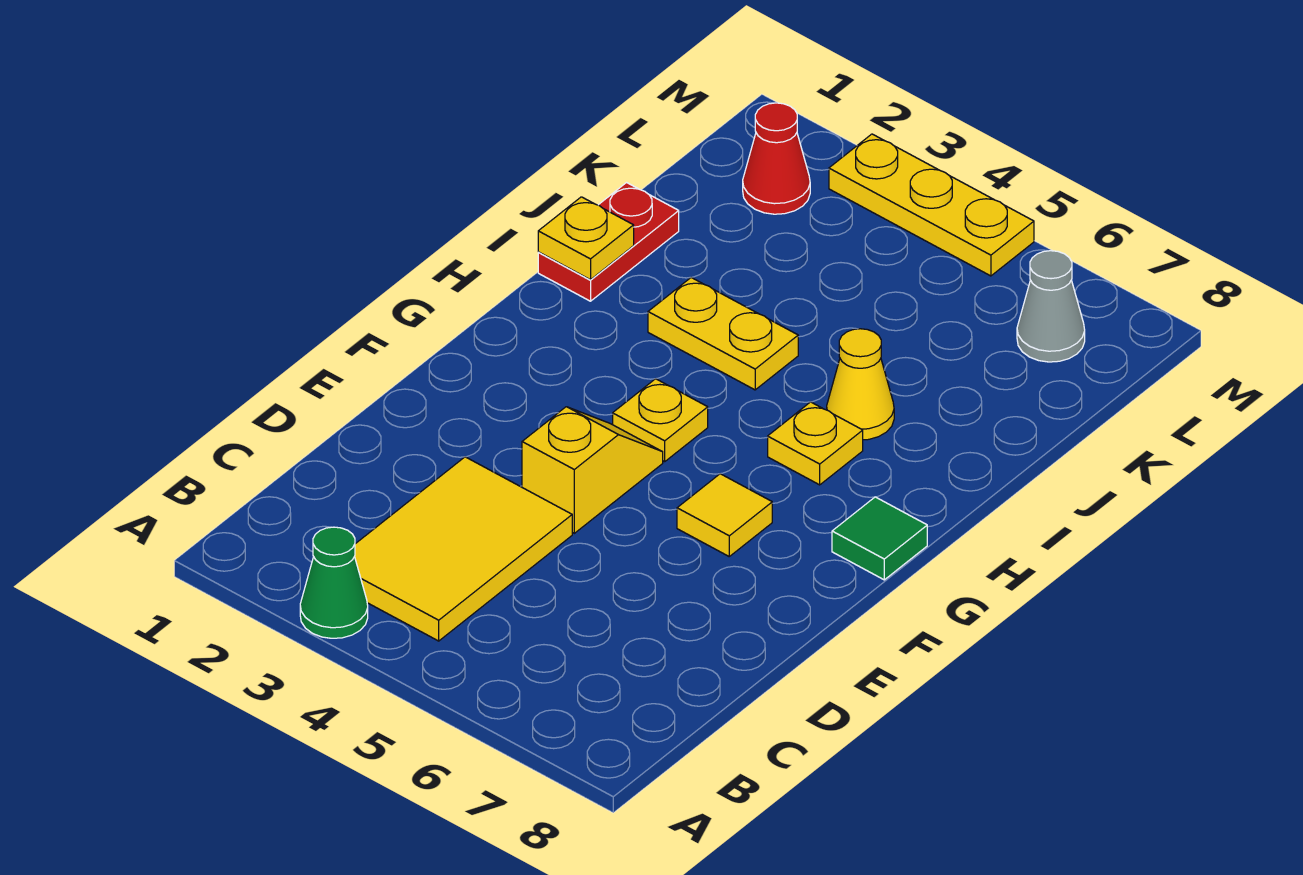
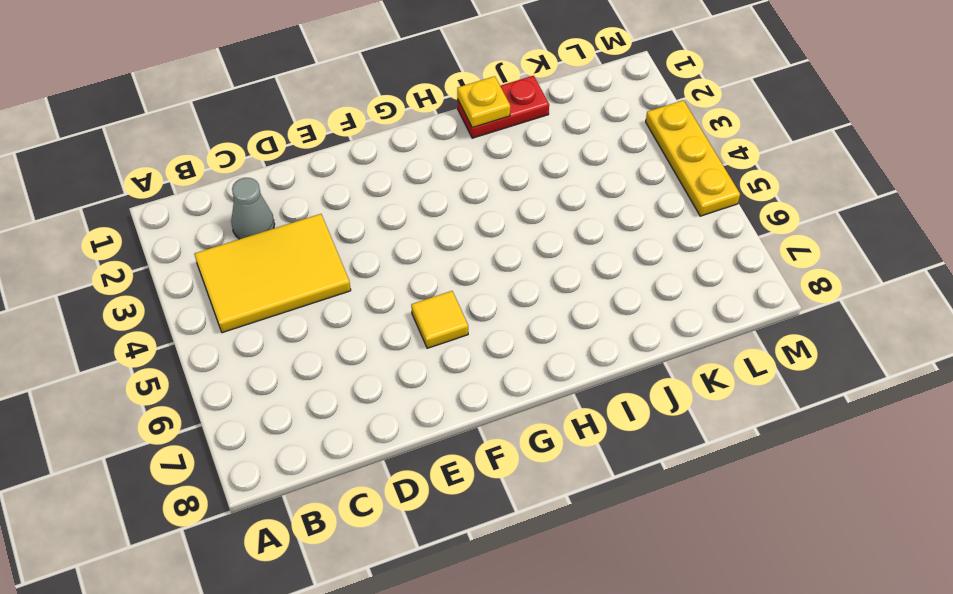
grey cone C2 level 1 -> grey cone L7 level 1
none -> green cone A3 level 1
none -> yellow slope E4:F4 level 1 top E
none -> yellow plate G4 level 1

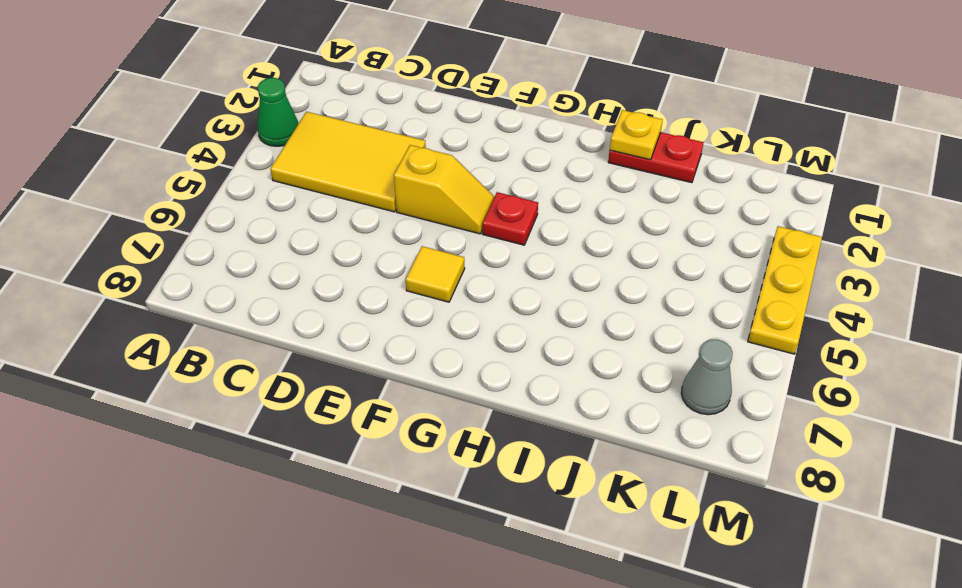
red plate G4 level 1 -> yellow plate G4 level 1
none -> green tile G8 level 1
none -> yellow plate H6 level 1
none -> yellow plate I3:I4 level 1

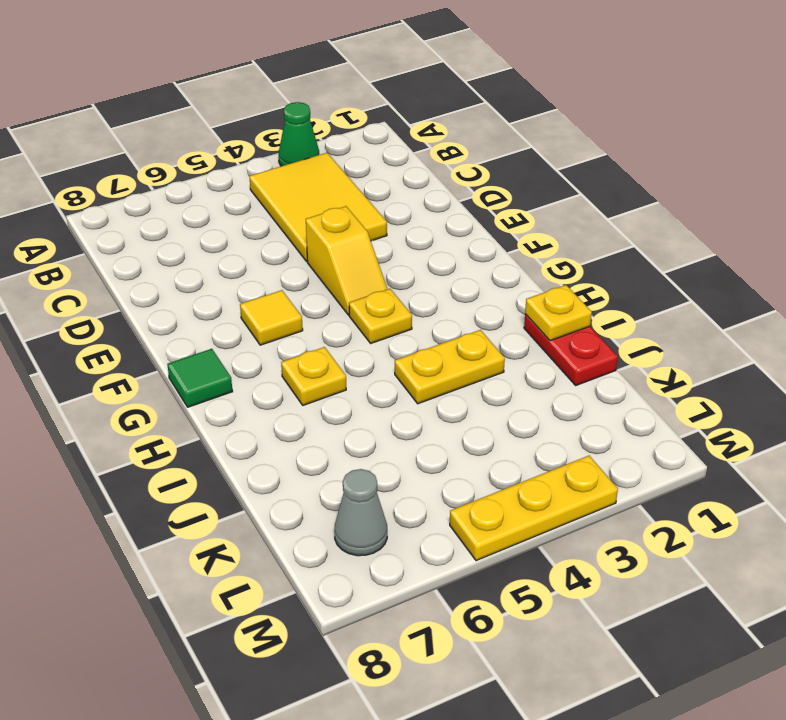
none -> yellow cone I6 level 1
none -> red cone L2 level 1

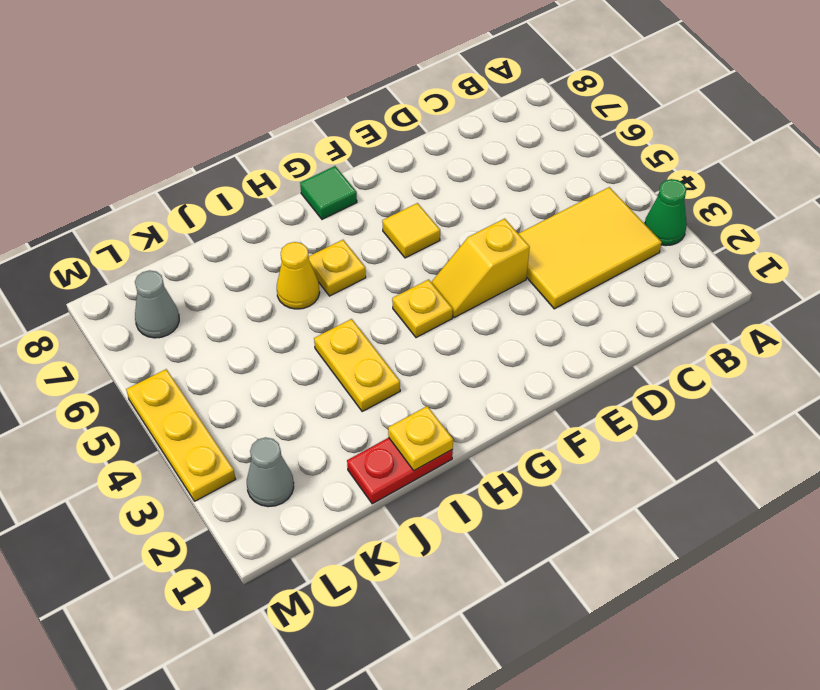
grey cone L2 level 1 -> red cone L2 level 1

